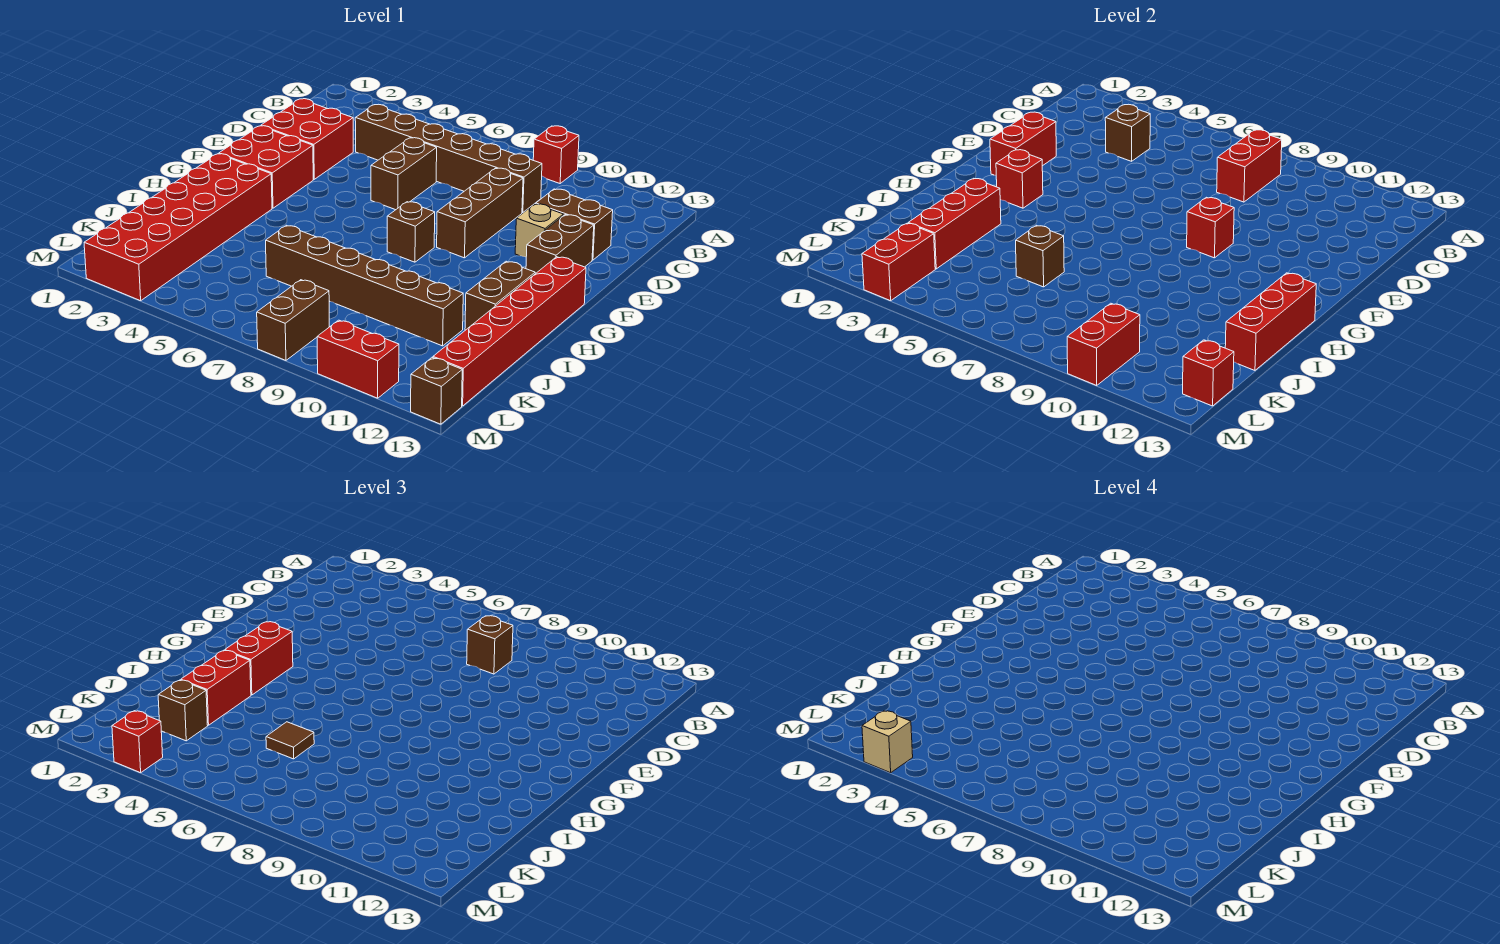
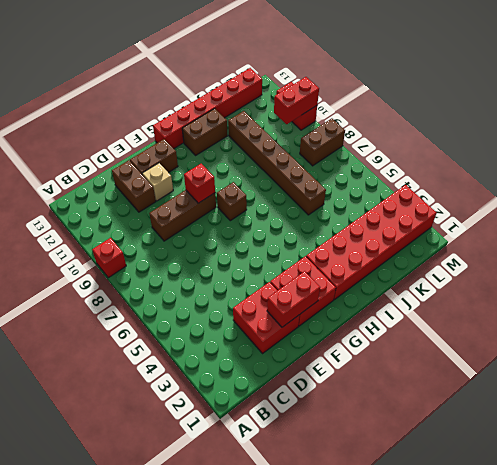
none -> brown brick C4:C9 level 1
none -> brown brick D6:E6 level 1
none -> brown brick M13 level 1
none -> red brick B8:C8 level 2

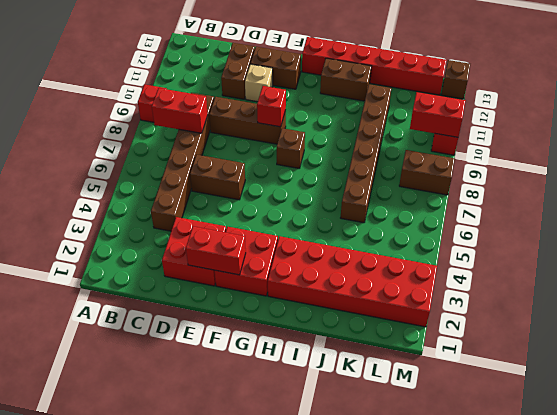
none -> brown brick C4 level 2
none -> red brick G3 level 2
none -> red brick H13:J13 level 2
none -> red brick I3:K3 level 2

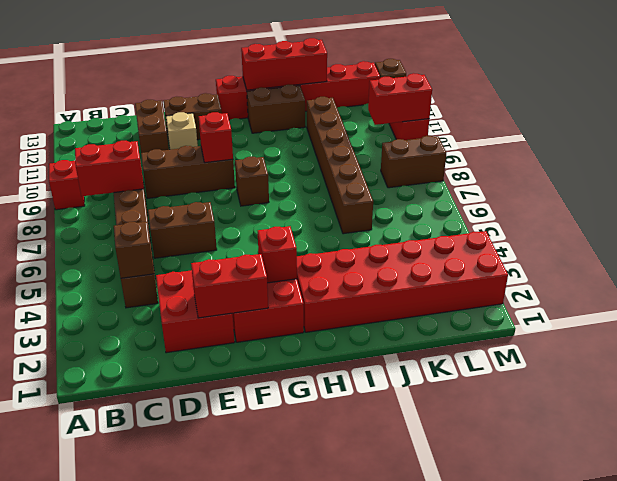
none -> red brick I3:K3 level 2
none -> brown brick J6 level 2
none -> red brick L3:M3 level 2
none -> red brick L13 level 2

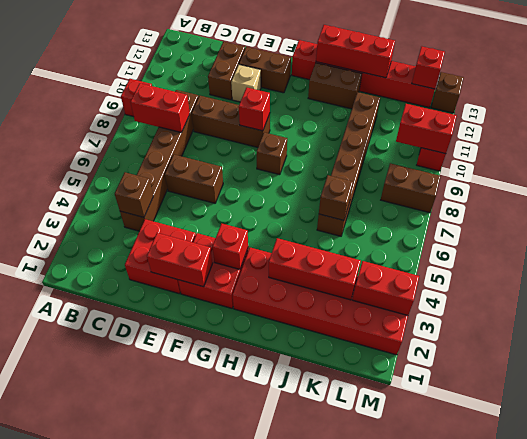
none -> brown brick C8 level 3
none -> red brick G3:H3 level 3
none -> red brick I3:J3 level 3
none -> brown tile J6 level 3

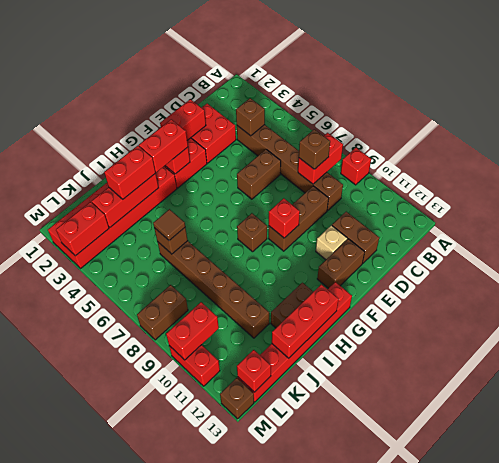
none -> brown brick K3 level 3
none -> red brick M3 level 3
none -> tan brick M3 level 4

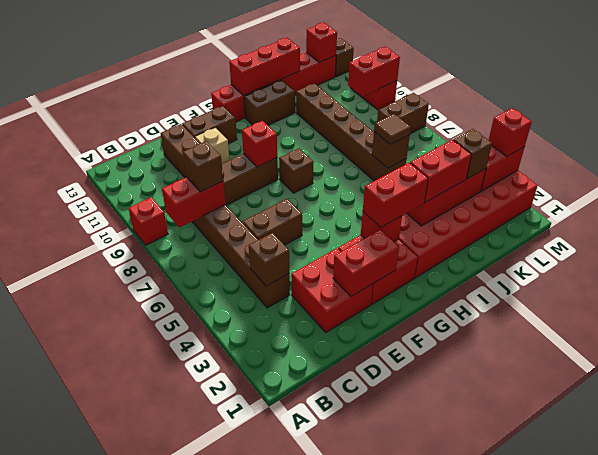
none -> tan brick M3 level 4

